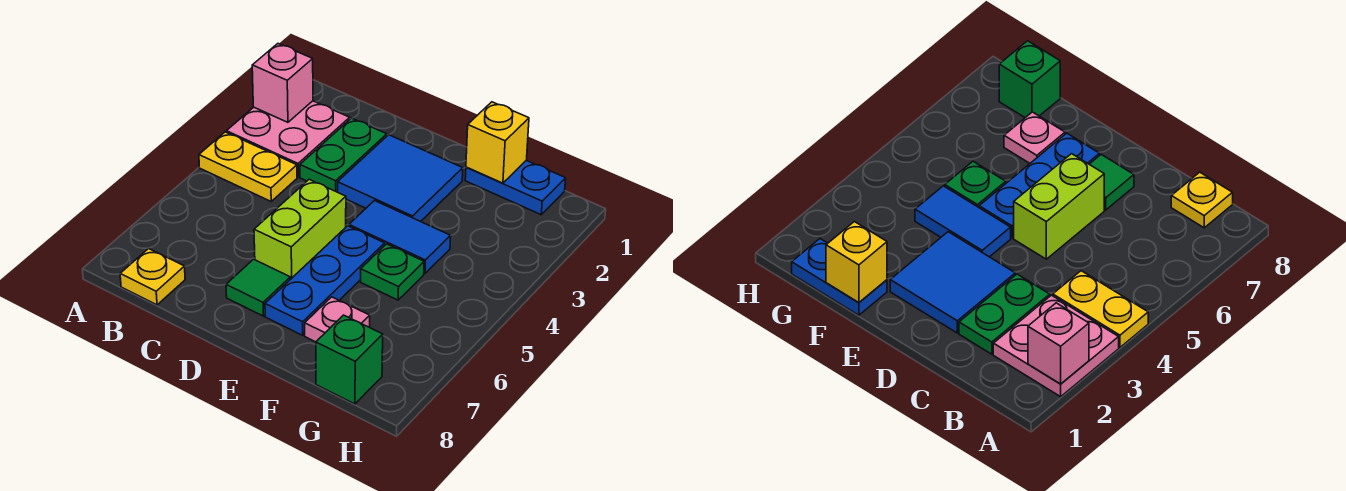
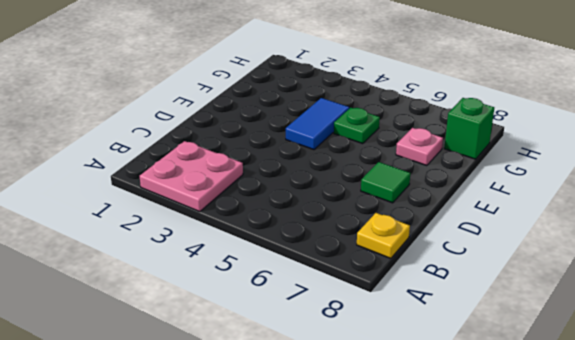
none -> yellow plate A4:B4 level 1
none -> green plate C2:C3 level 1
none -> blue tile D2:E3 level 1

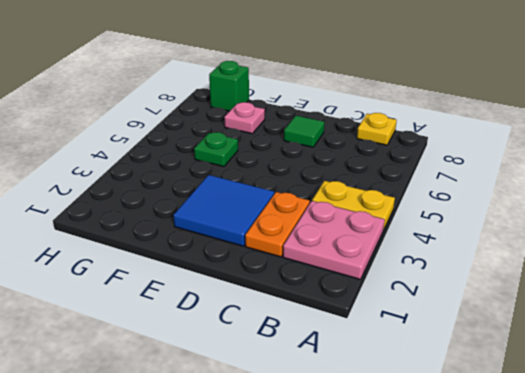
orange plate C2:C3 level 1 -> green plate C2:C3 level 1
none -> lime brick D5:D6 level 1
none -> blue tile E4:F4 level 1
none -> blue plate E5:E7 level 1

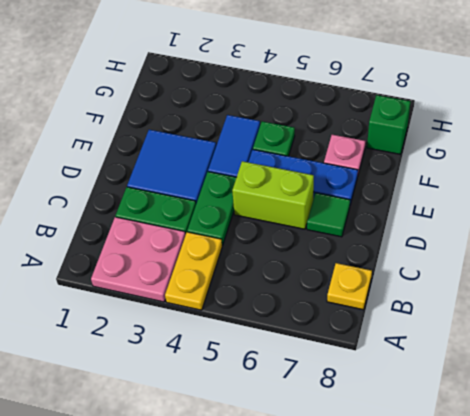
green plate C4:D4 level 1 -> none
none -> blue plate F1:G1 level 1
none -> pink brick A2 level 2
none -> yellow brick F1 level 2

